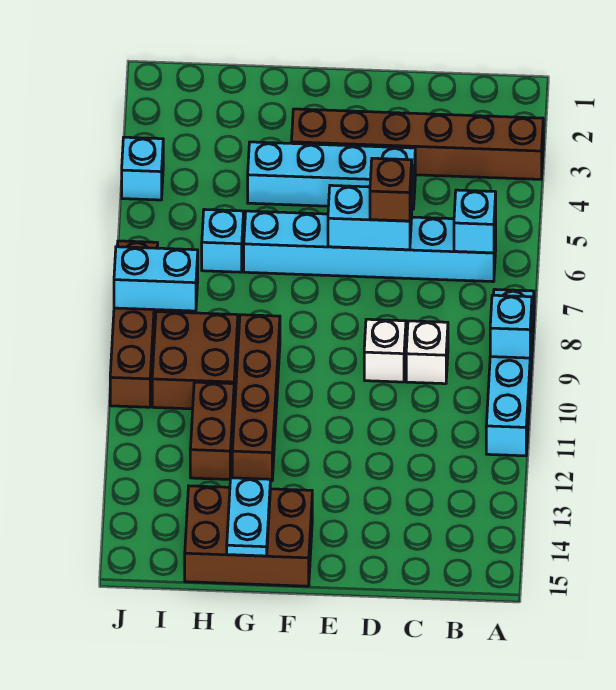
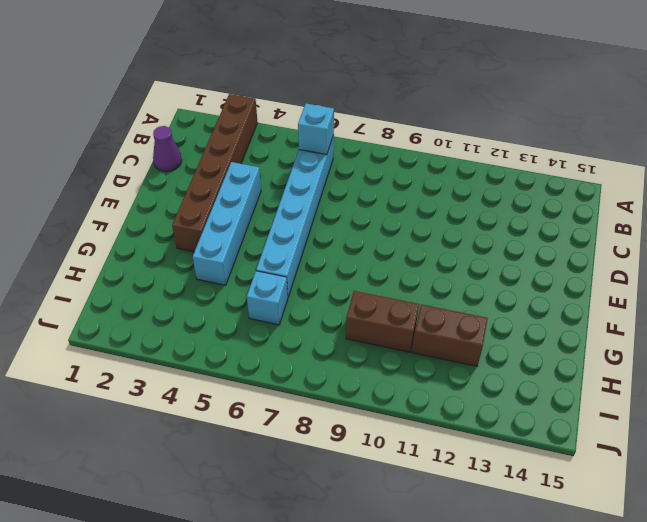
purple cone C1 level 1 -> none
brown brick H9:H10 level 1 -> brown brick H9:I10 level 1
none -> cyan brick A8:A11 level 1
none -> white brick C9 level 1
none -> white brick D9 level 1

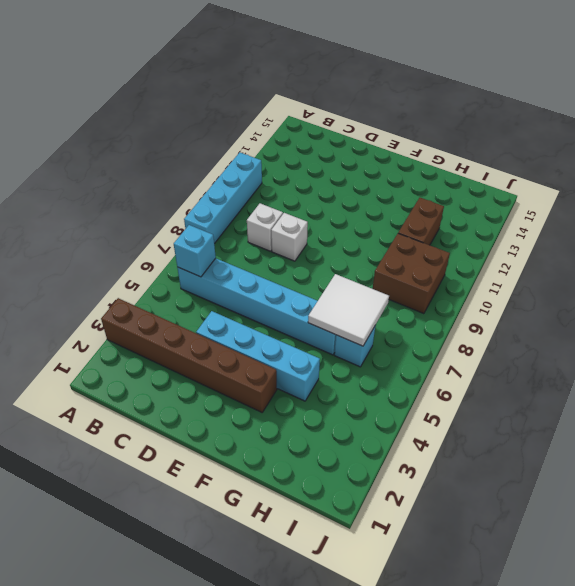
white tile G6:H7 level 2 -> none
none -> brown brick F14:H15 level 1
none -> brown brick G9:G12 level 1
none -> cyan brick J4 level 1

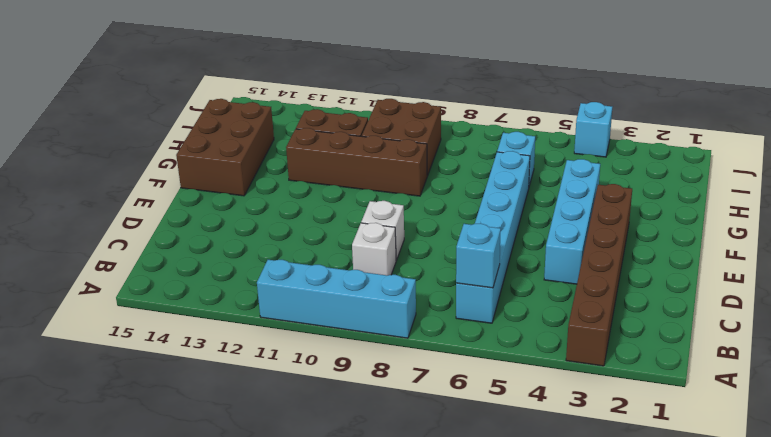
none -> brown brick J7:J10 level 1
none -> cyan brick A9 level 2
none -> cyan brick D6:E6 level 2

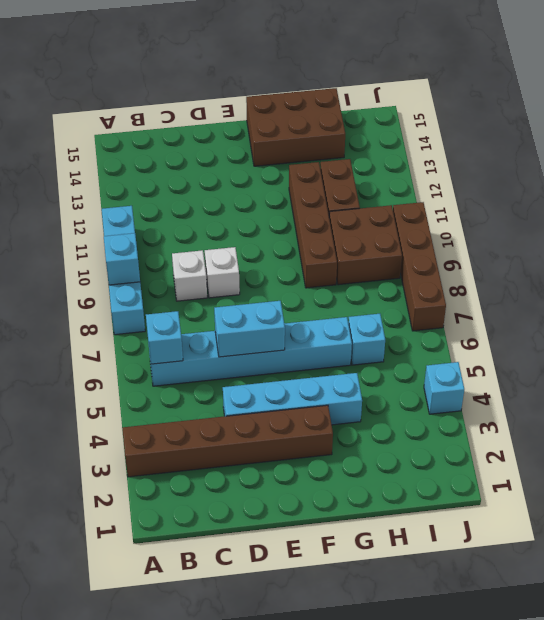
none -> cyan plate G14:G15 level 2
none -> cyan brick I8:J8 level 2
none -> brown brick D6 level 3

